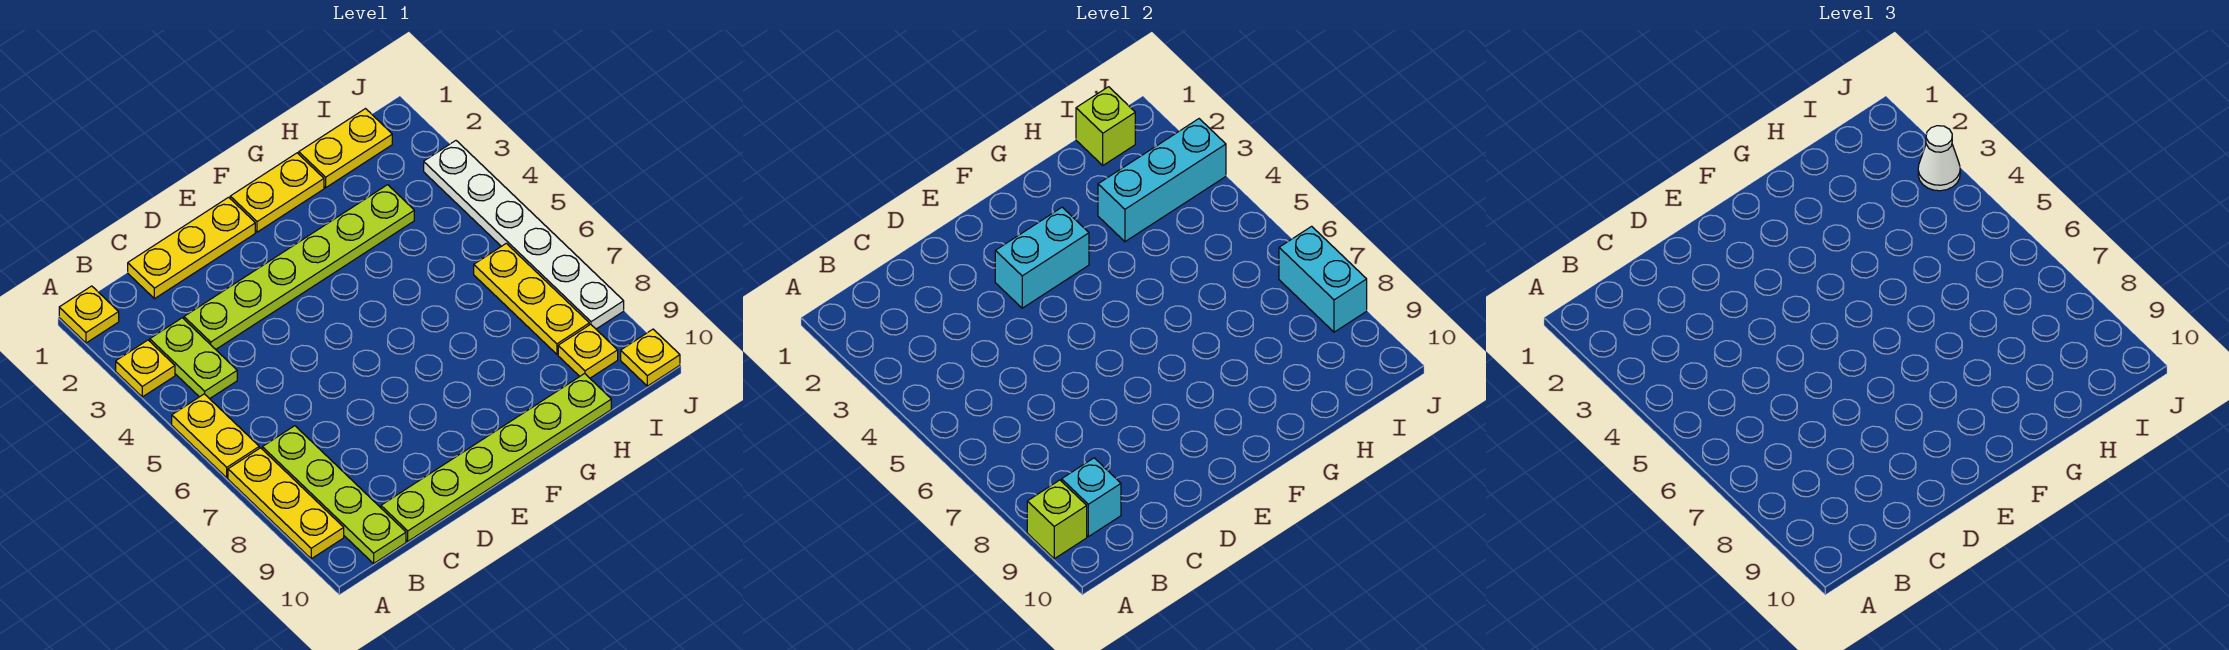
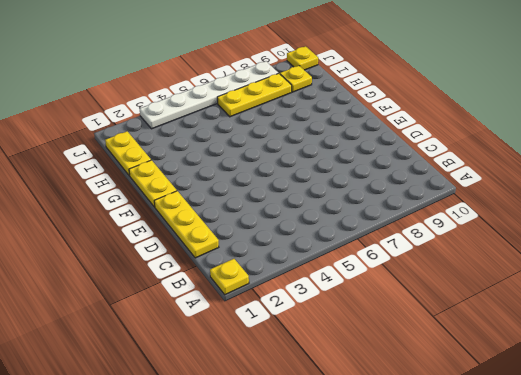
none -> yellow plate A3 level 1
none -> yellow plate A5:A6 level 1
none -> yellow plate A7:A9 level 1

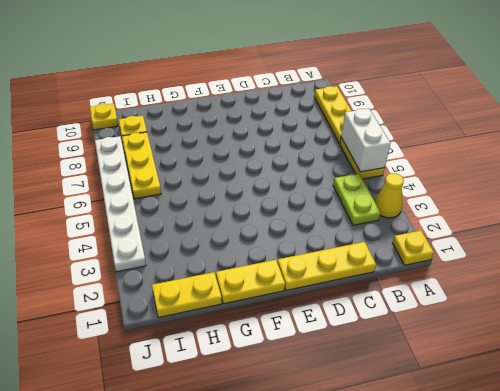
yellow cone A3 level 1 -> yellow plate A3 level 1
white brick A5:A6 level 2 -> none
none -> lime plate B7:B10 level 1
none -> lime plate C3:H3 level 1
none -> lime plate C10:H10 level 1

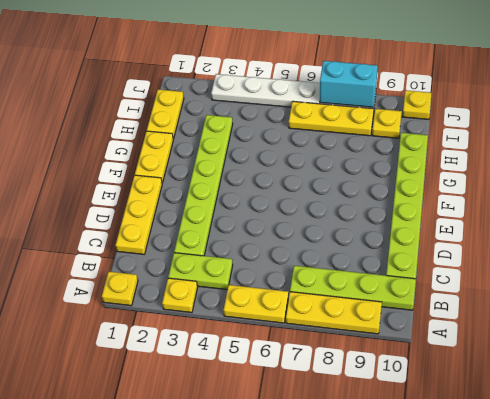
none -> lime brick A9 level 2
none -> cyan brick B9 level 2
none -> cyan brick E3:F3 level 2

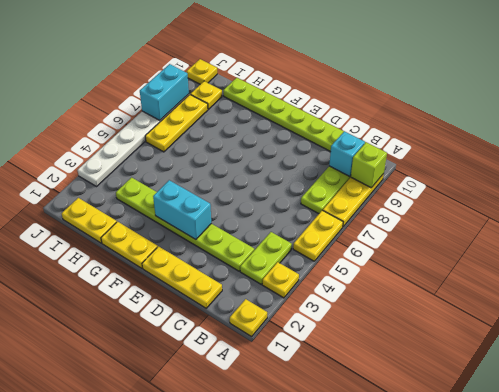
none -> cyan brick H3:J3 level 2
none -> lime brick I1 level 2
none -> white cone J3 level 3

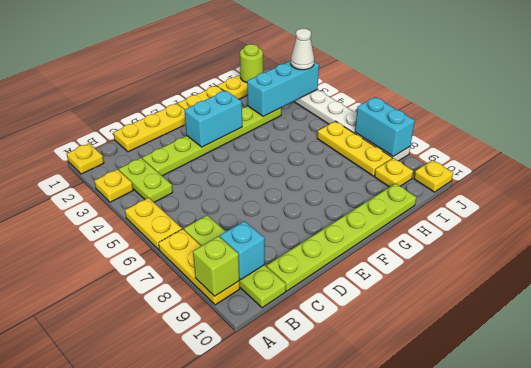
lime round brick I1 level 2 -> lime brick I1 level 2

